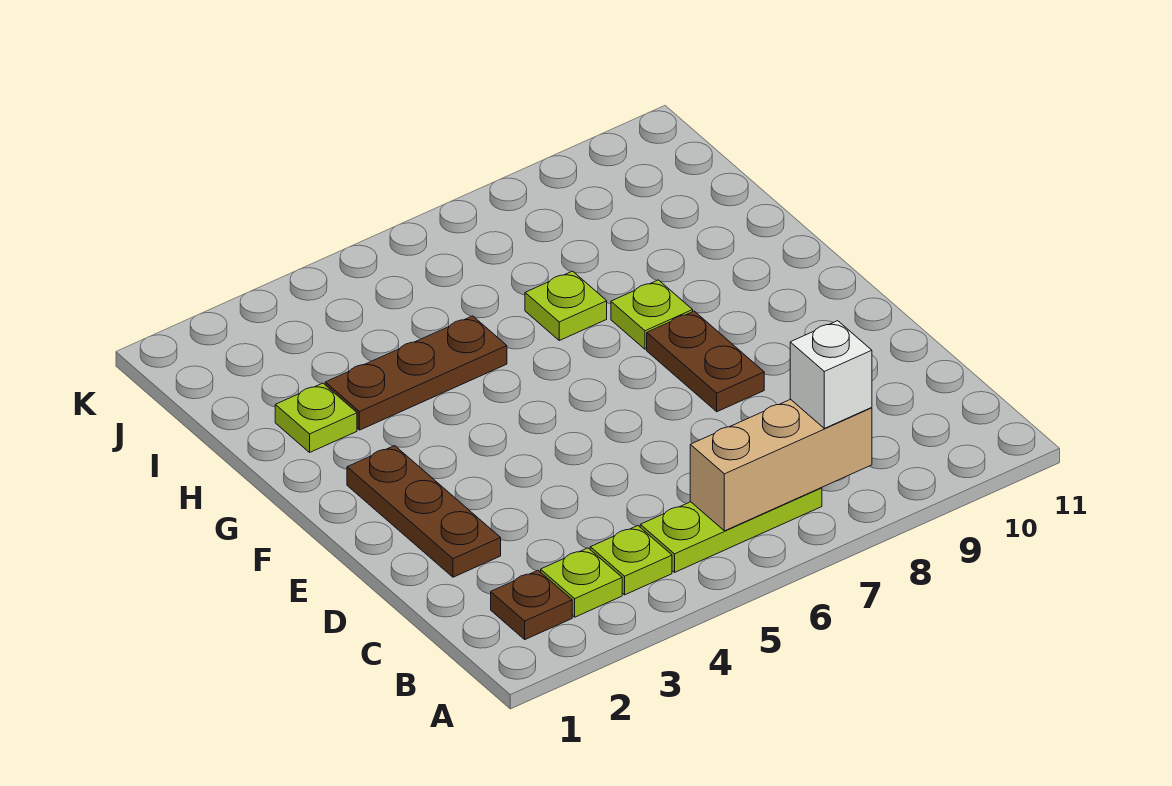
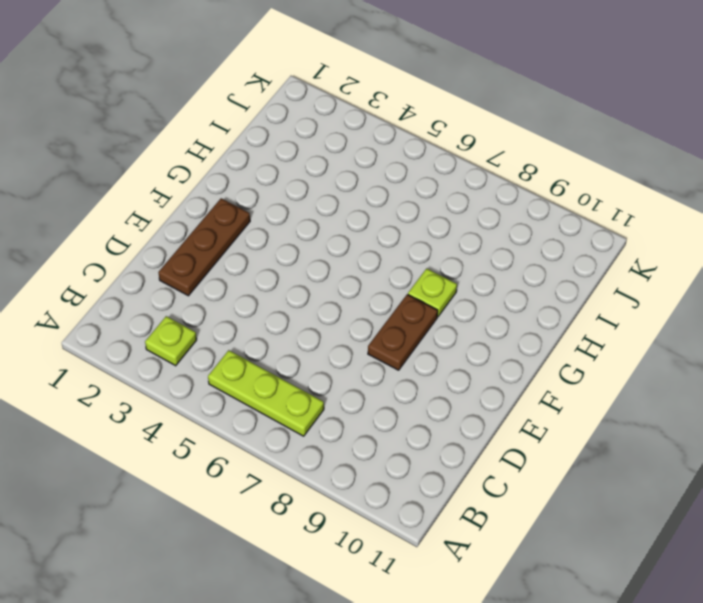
none -> brown plate B2 level 1
none -> lime plate B4 level 1
none -> lime plate H2 level 1

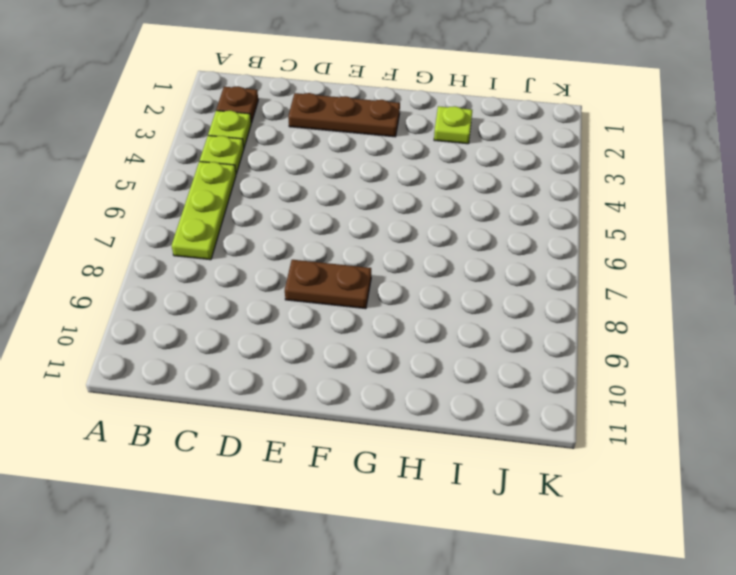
none -> lime plate G8 level 1
none -> brown plate H3:H5 level 1
none -> lime plate H7 level 1

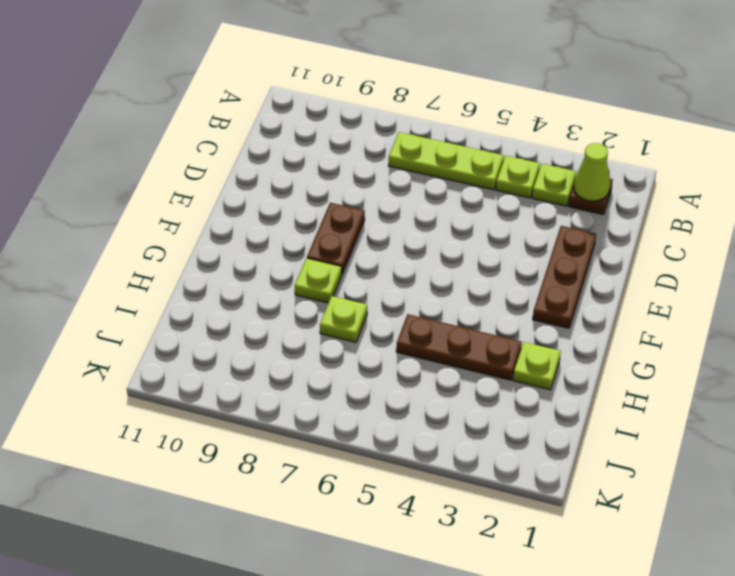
lime cone B2 level 2 -> none
none -> tan brick B6:B8 level 2
none -> white brick B8 level 3

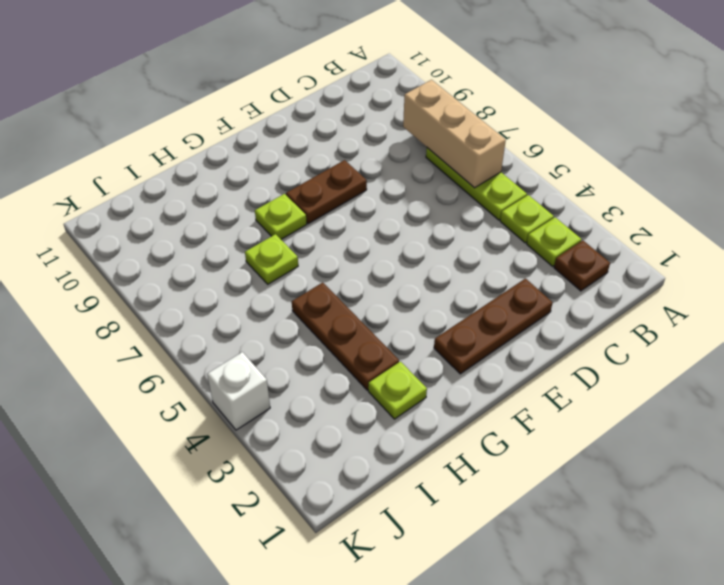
white brick K4 level 1 -> white brick B8 level 3

